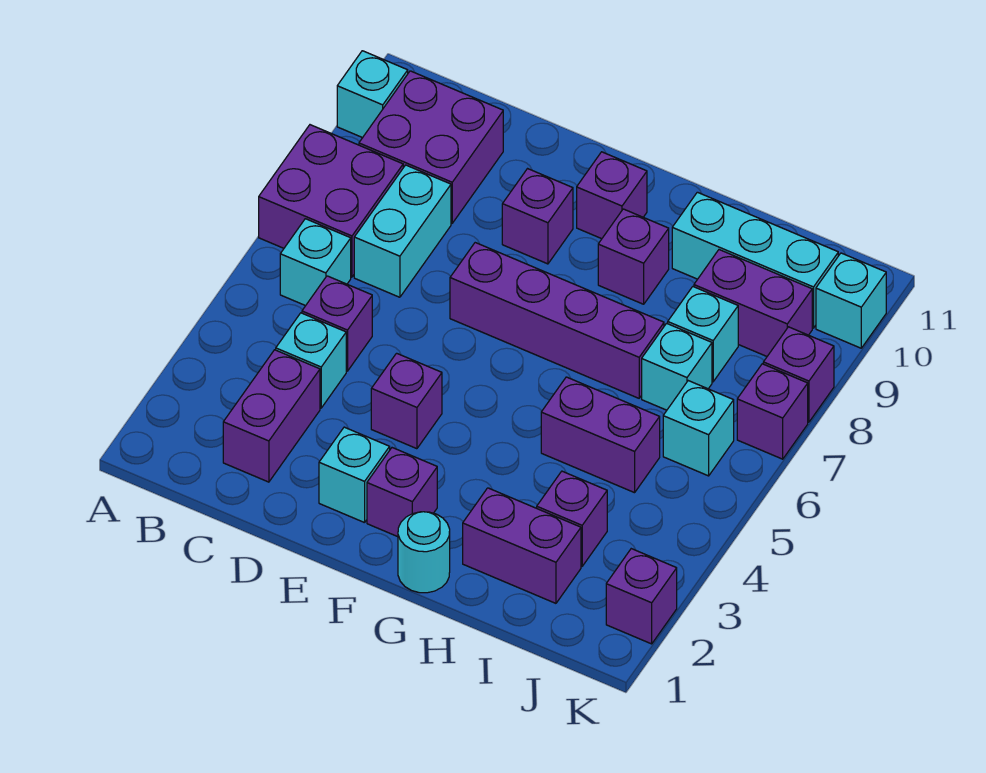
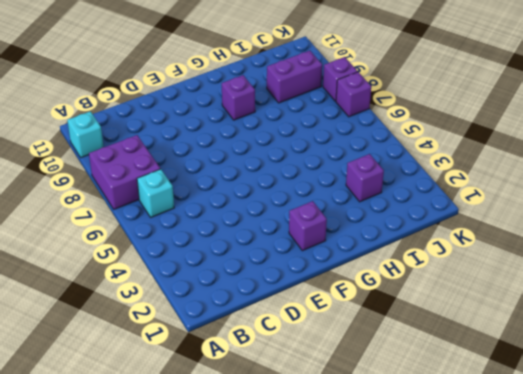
none -> purple brick B9:C10 level 1
none -> purple brick C2:C3 level 1
none -> cyan brick C4 level 1

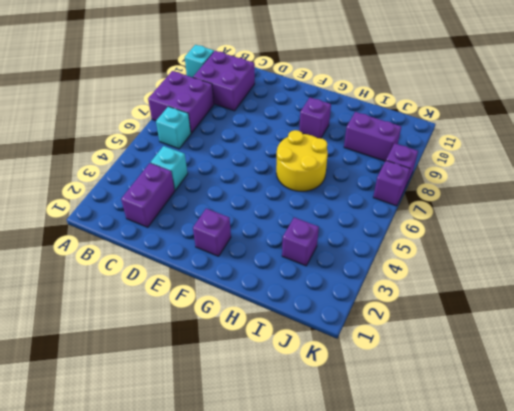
yellow round brick G6:H7 level 1 -> purple brick E7:H7 level 1
none -> purple brick C5 level 1
none -> cyan brick C7:C8 level 1
none -> cyan brick E2 level 1

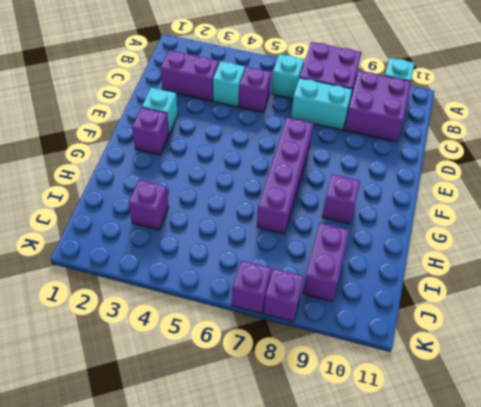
none -> purple brick E4 level 1
none -> purple brick E9 level 1
none -> purple brick F10 level 1

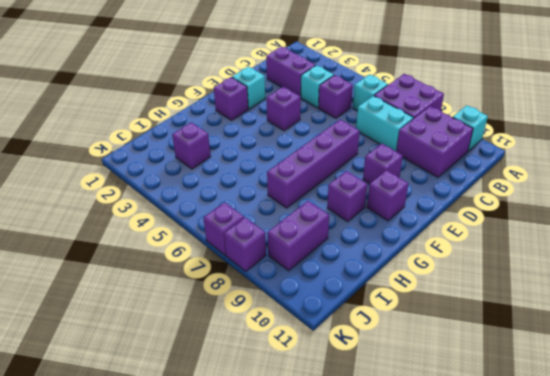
none -> cyan round brick G1 level 1
none -> purple brick H2:I2 level 1
none -> purple brick H5:I5 level 1

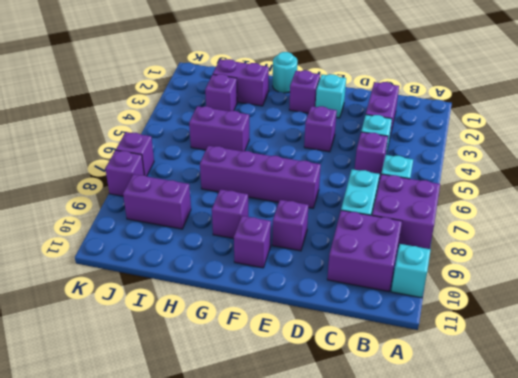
none -> cyan brick H10:J10 level 1
none -> cyan brick I7 level 1
none -> cyan brick I8 level 1

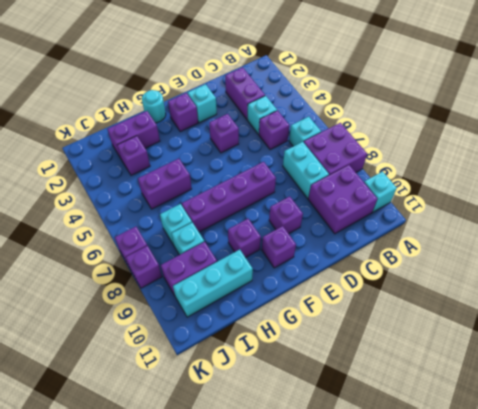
none -> cyan brick J6 level 1
none -> purple brick K2 level 1
none -> cyan brick K10 level 1

